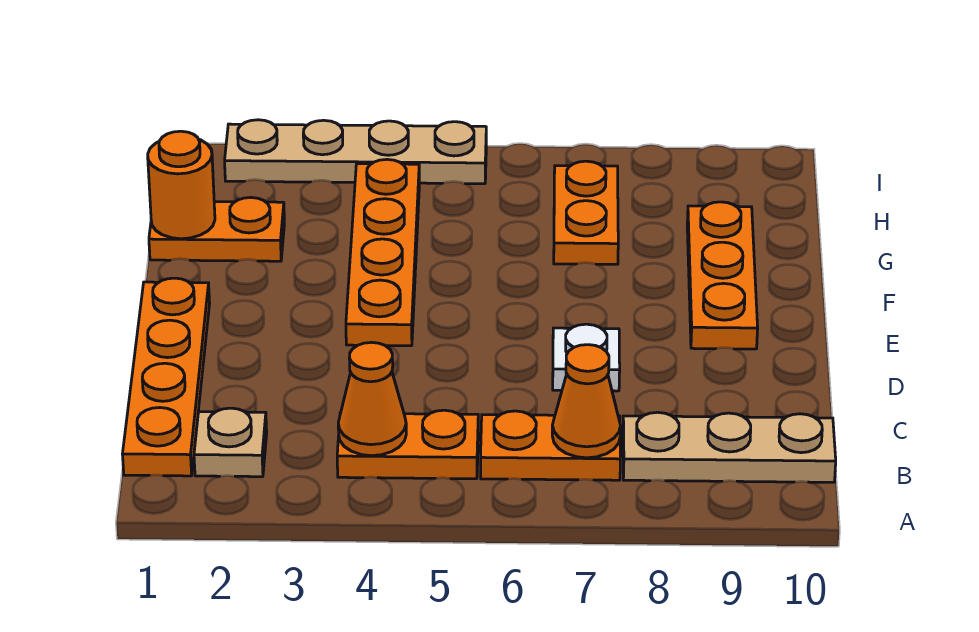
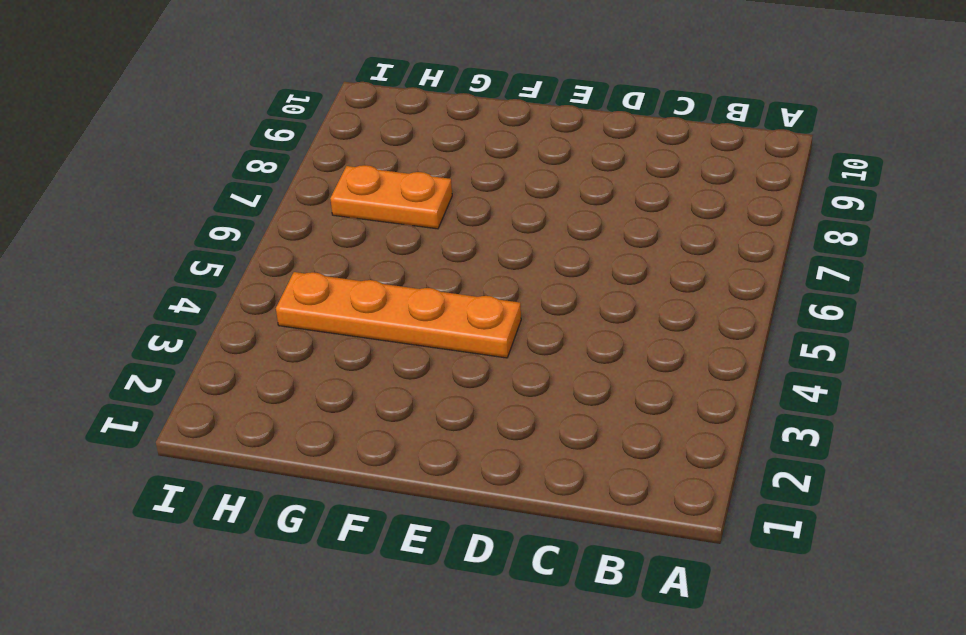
none -> orange plate B1:E1 level 1
none -> tan plate B2 level 1
none -> orange plate B4:B5 level 1

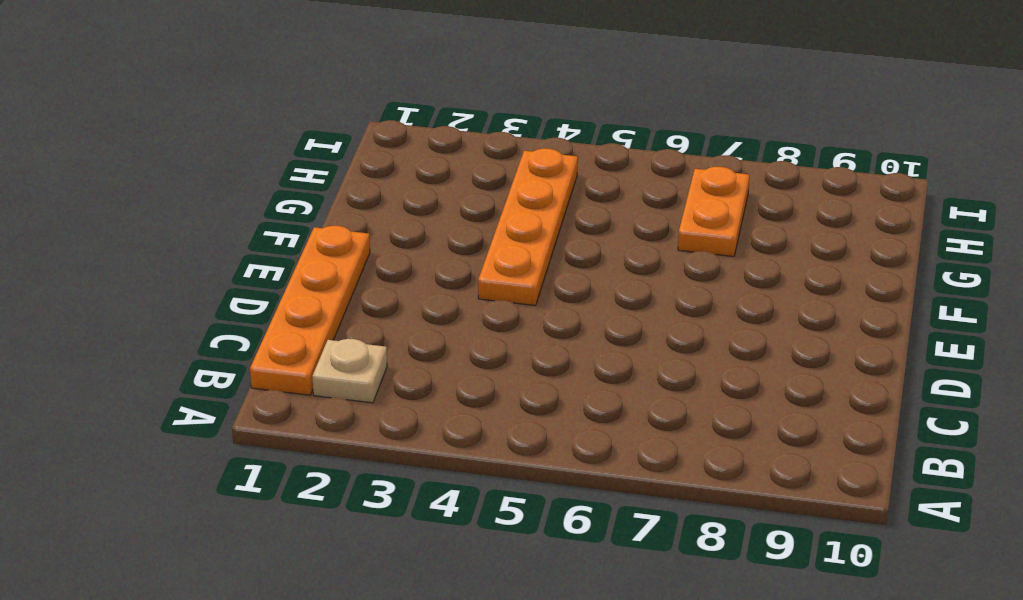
none -> orange plate B4:B5 level 1
none -> orange plate B6:B7 level 1
none -> tan plate B8:B10 level 1

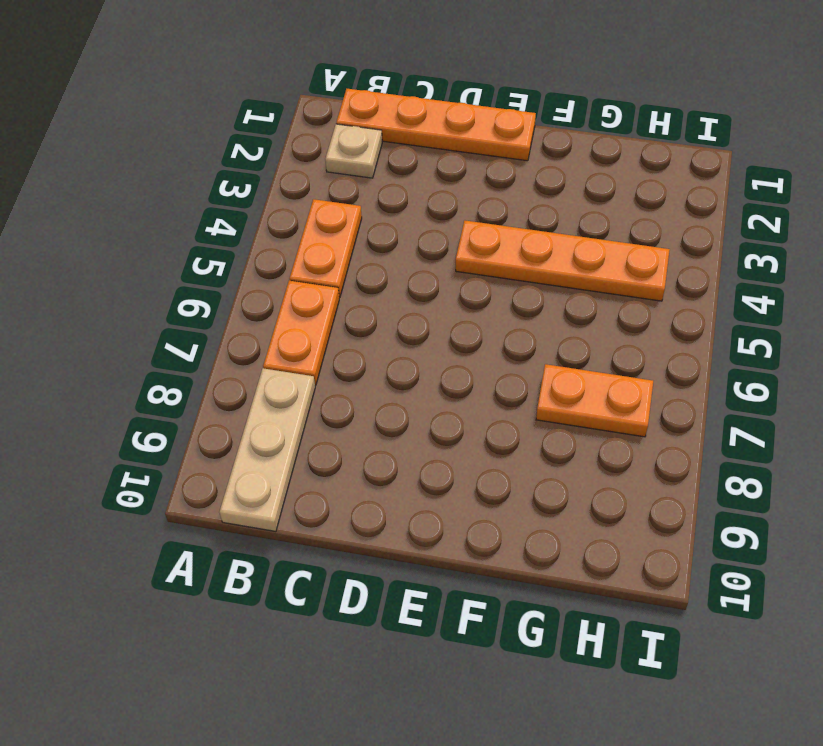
none -> white plate D7 level 1
none -> orange plate E9:G9 level 1
none -> orange plate G1:G2 level 1

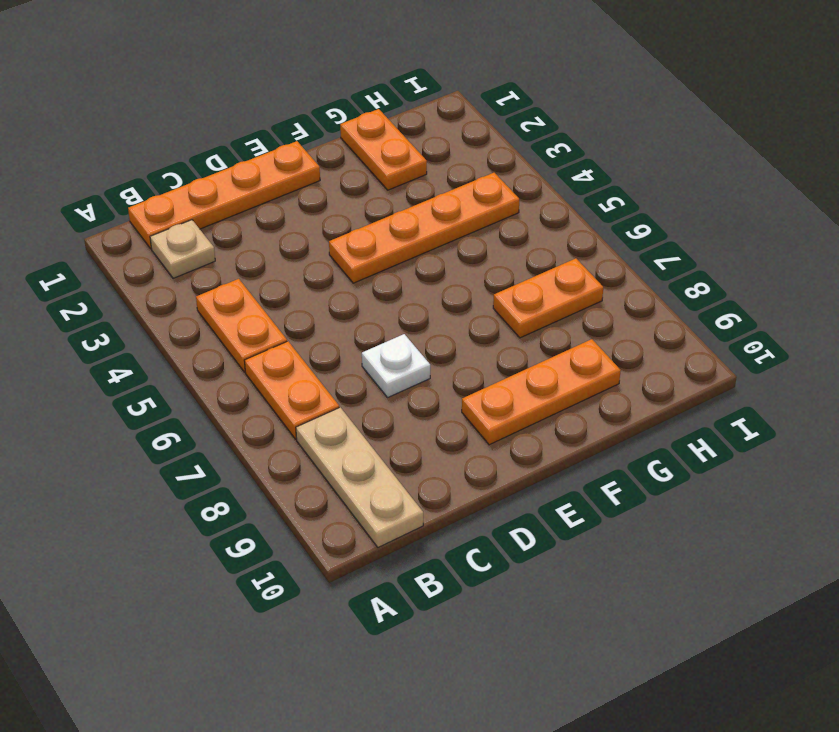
none -> tan plate I2:I5 level 1
none -> orange cone B4 level 2
none -> orange cone B7 level 2

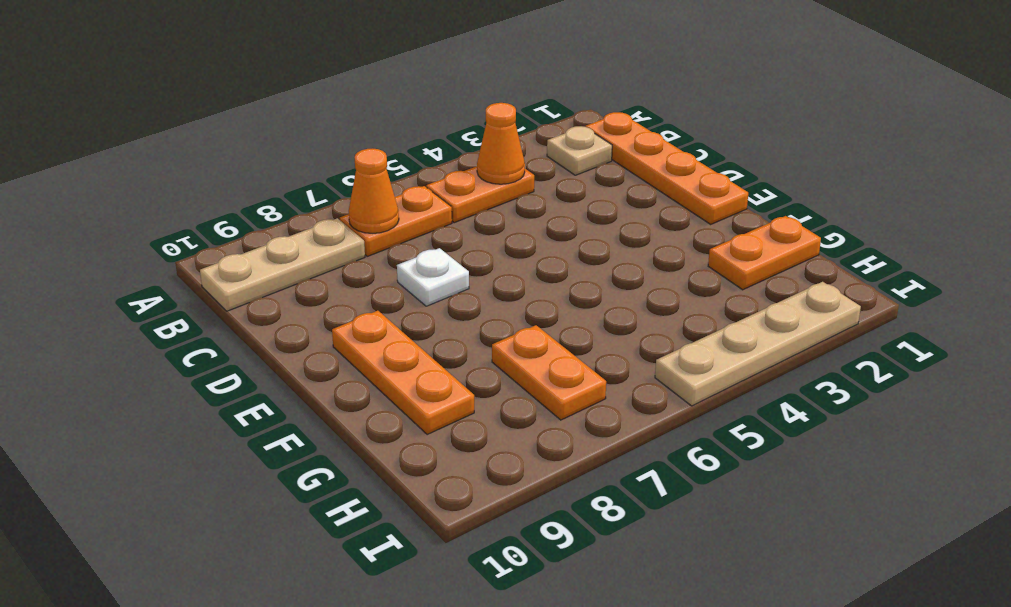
none -> orange plate E4:H4 level 1
none -> orange round brick G1 level 2

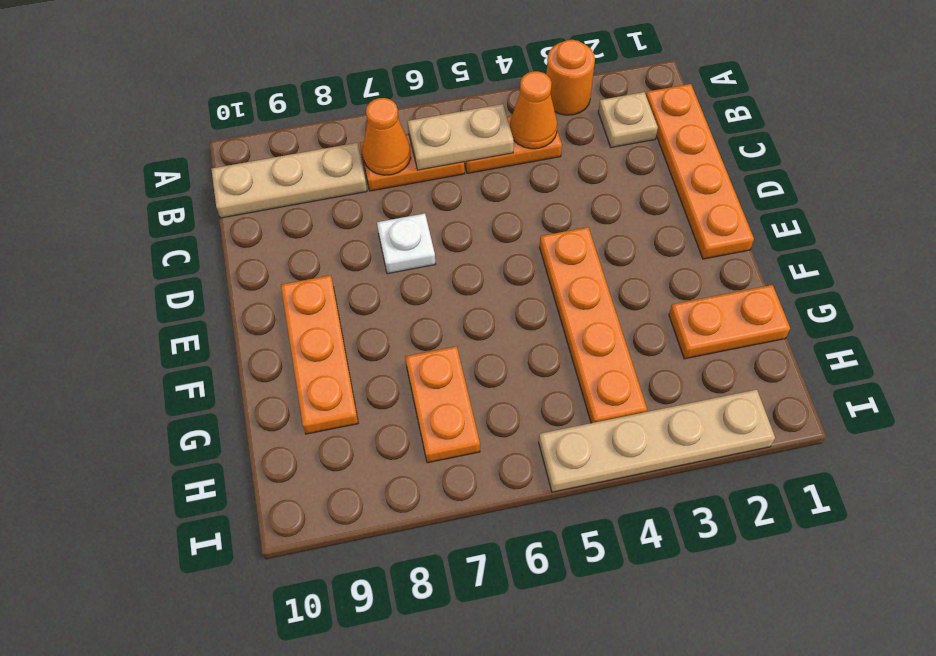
orange round brick A3 level 1 -> orange round brick G1 level 2
tan plate B5:B6 level 2 -> none

